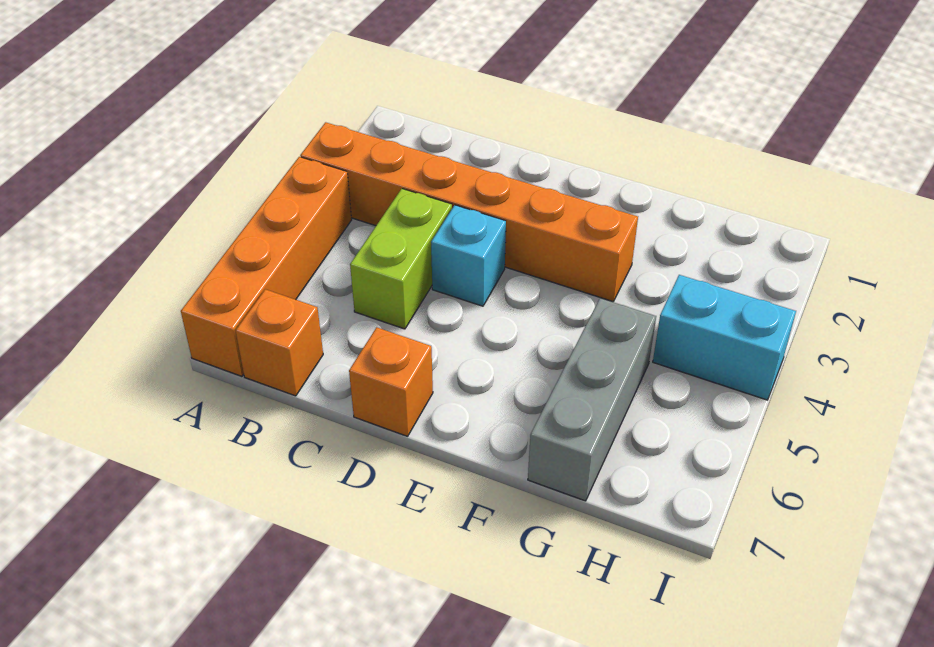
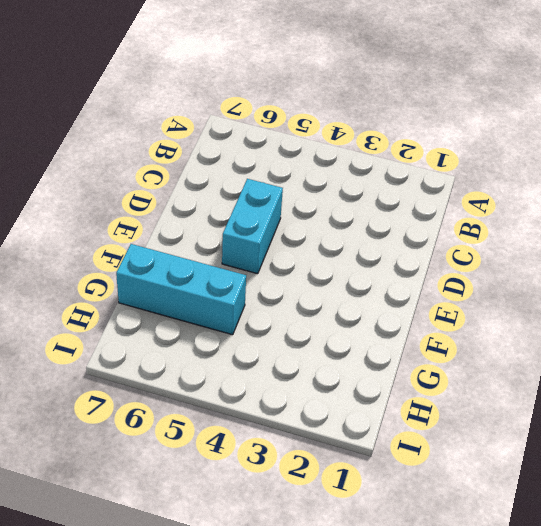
cyan brick D5:E5 level 1 -> cyan brick H4:I4 level 1
cyan brick G5:G7 level 1 -> grey brick G5:G7 level 1
none -> orange brick A3:F3 level 1
none -> orange brick A4:A7 level 1

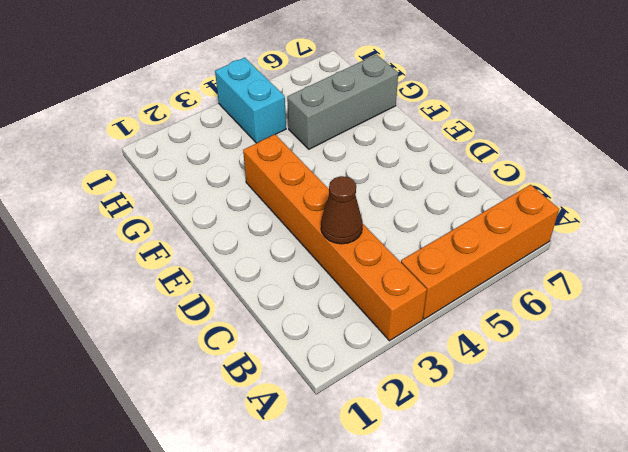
brown cone C3 level 2 -> none
none -> orange brick B7 level 1
none -> lime brick C4:C5 level 1

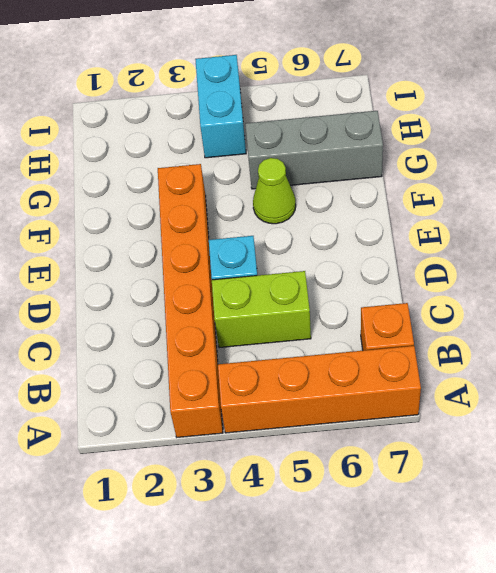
lime cone F5 level 1 -> none
none -> orange brick D7 level 1

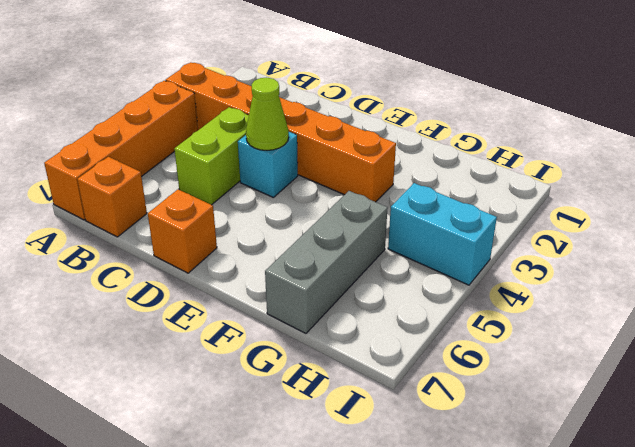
lime cone D4 level 2 -> none

